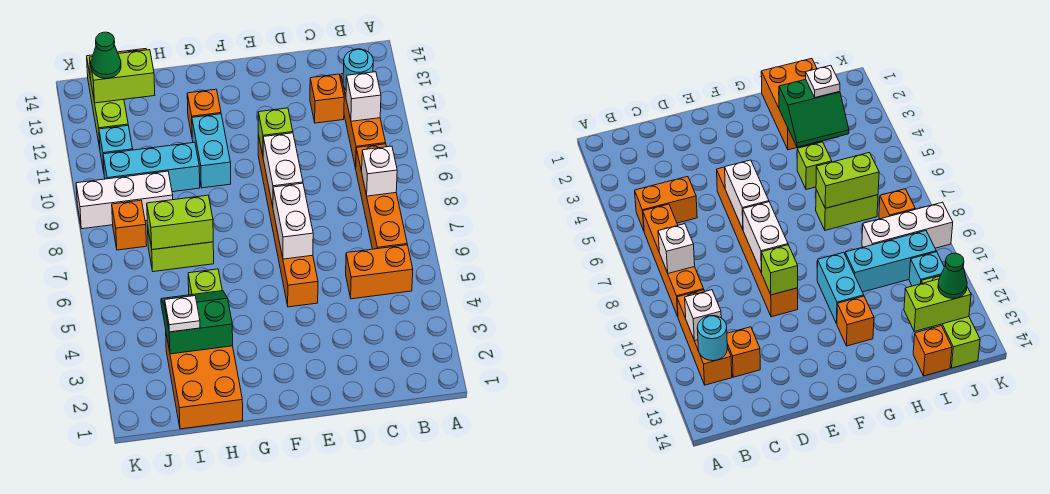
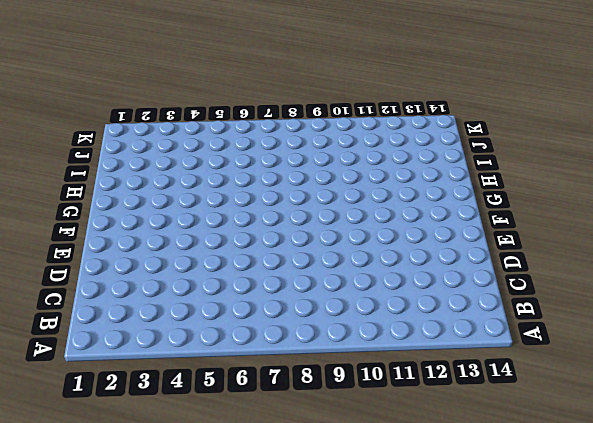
none -> orange brick B5:C5 level 1
none -> orange brick B6:B9 level 1
none -> orange brick B10:B12 level 1

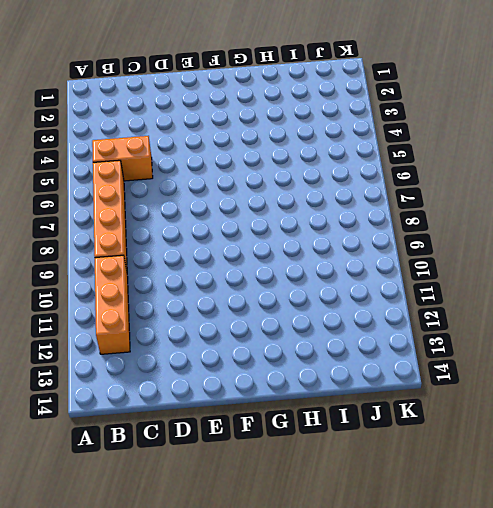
none -> orange brick C12 level 1
none -> orange brick E5:E10 level 1
none -> cyan brick G10:G11 level 1

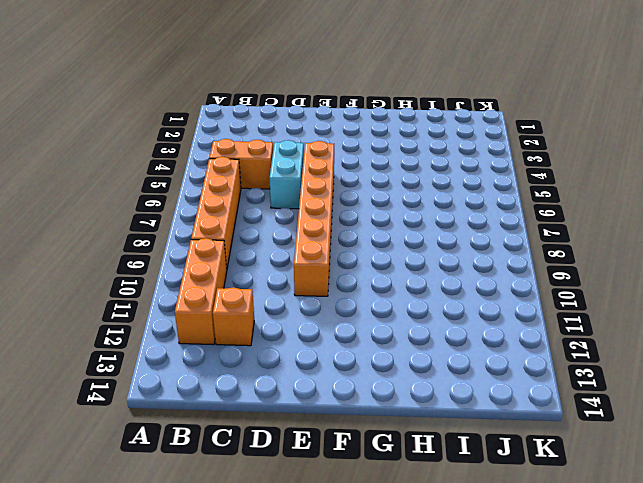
cyan brick D5:D6 level 1 -> cyan brick G10:G11 level 1
none -> orange brick G12 level 1
none -> orange brick H1:I3 level 1
none -> lime brick H5 level 1

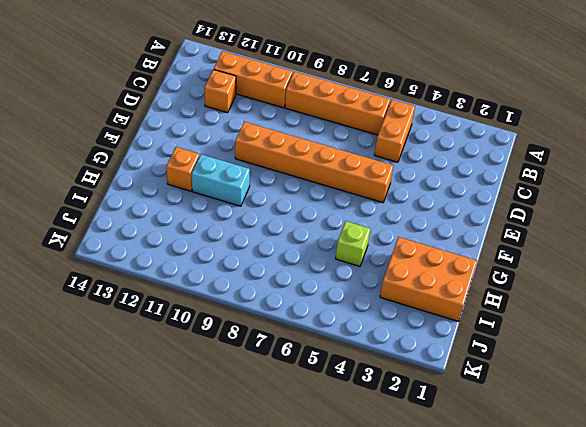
none -> lime brick H7:I7 level 1
none -> cyan brick H10:J10 level 1
none -> white brick I9:K9 level 1

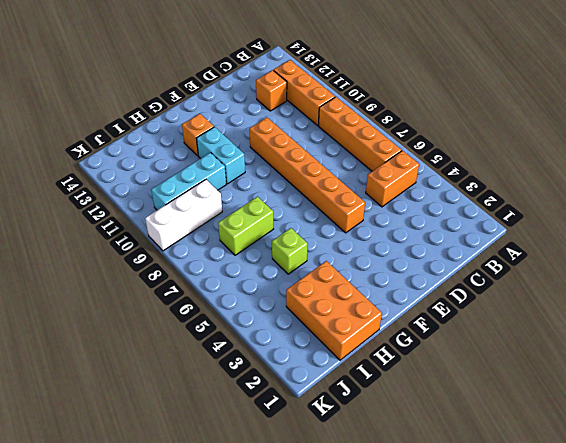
none -> orange brick I14 level 1
none -> orange brick J8 level 1
none -> cyan brick J11 level 1

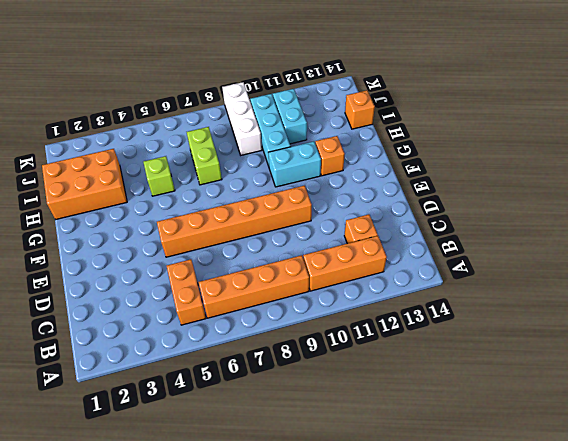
cyan brick I11:J11 level 1 -> cyan brick J11 level 1
none -> orange brick J8 level 1
none -> lime brick J12:J14 level 1
none -> white brick B8 level 2

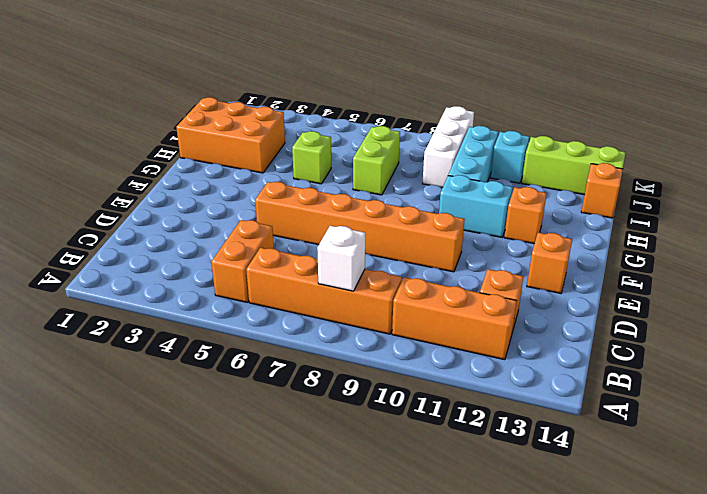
orange brick E13 level 1 -> orange brick J8 level 1
none -> white brick B11 level 2
none -> cyan round brick B12 level 2
none -> white brick E6:E7 level 2

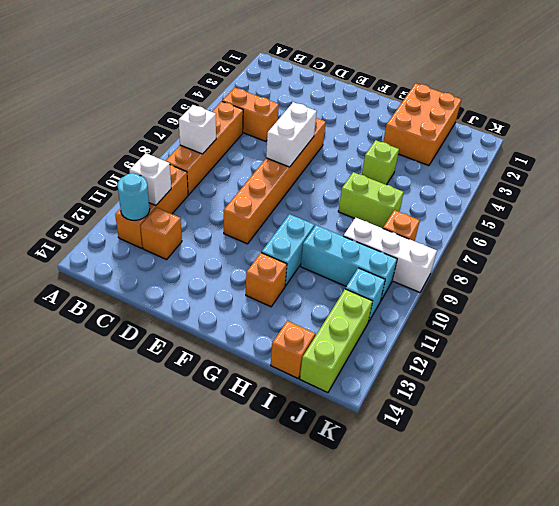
none -> white brick E8:E9 level 2
none -> lime brick E10 level 2
none -> green slope H3:I4 level 2 top 3

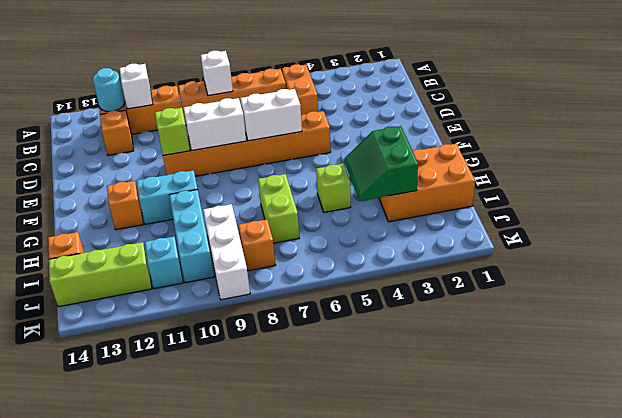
none -> lime brick H7:I7 level 2
none -> lime brick I13:J13 level 2
none -> white plate I3 level 3

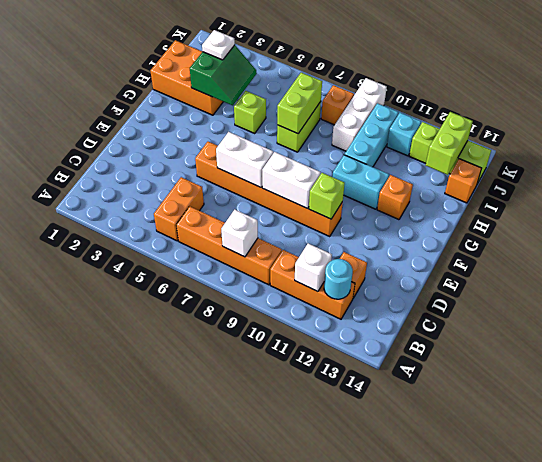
none -> green cone J13 level 3

